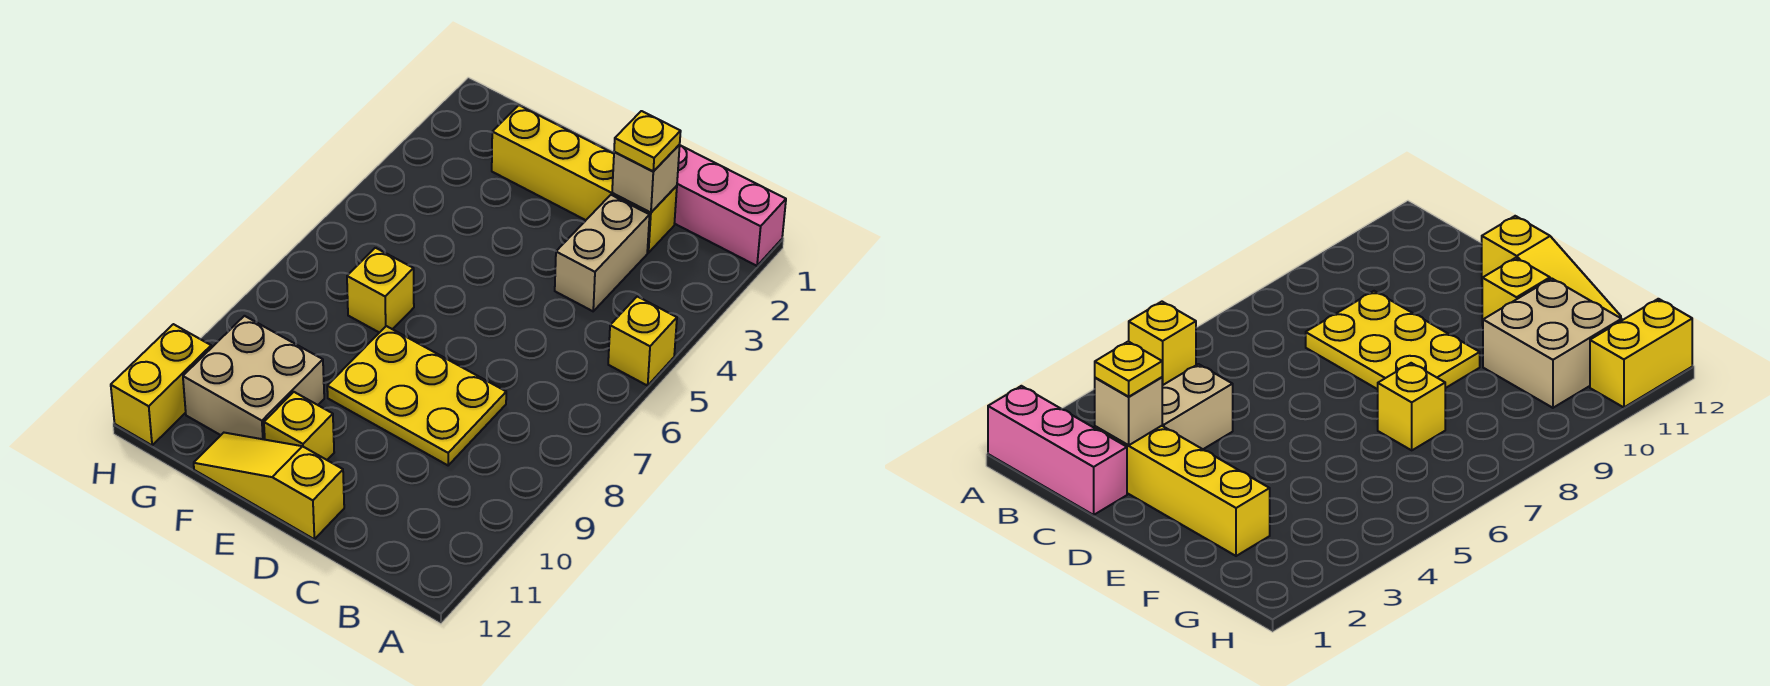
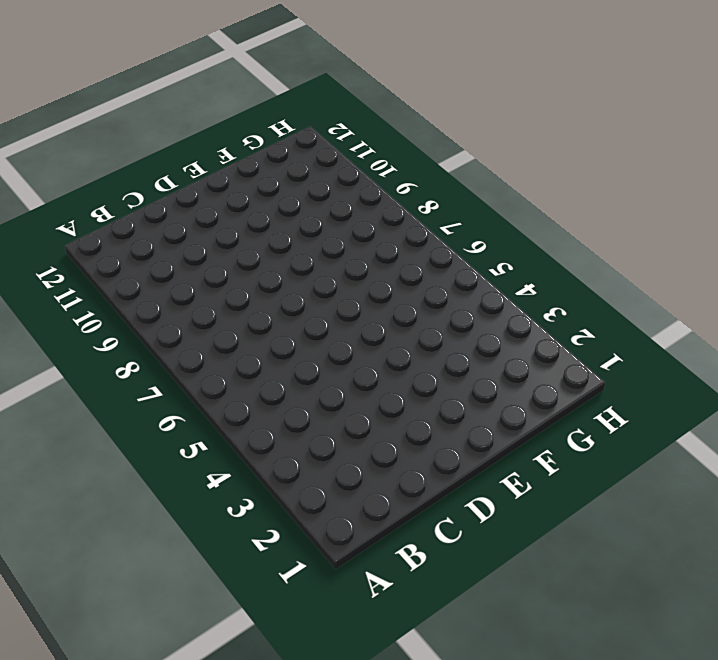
none -> pink brick A1:C1 level 1
none -> yellow brick A5 level 1
none -> yellow brick C2:F2 level 1

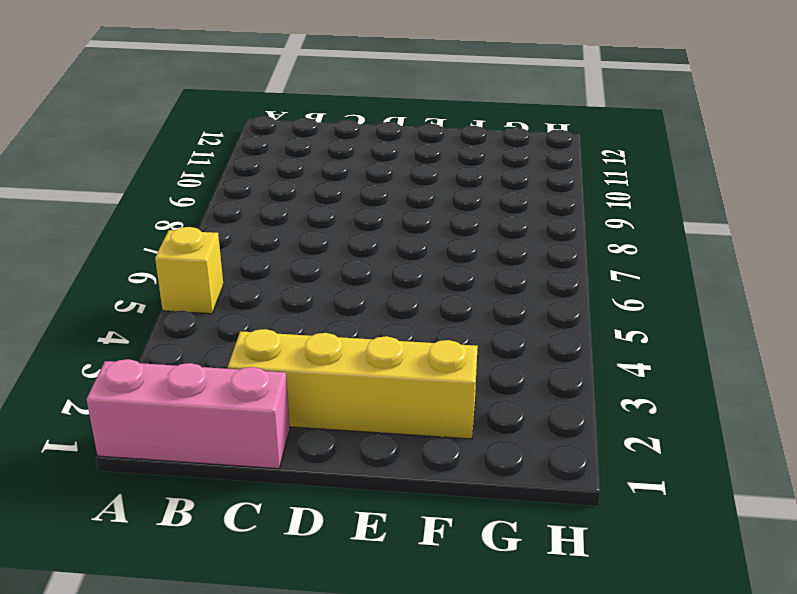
none -> tan brick C3:C4 level 1
none -> yellow plate C8:E9 level 1
none -> yellow slope D12:F12 level 1 top D

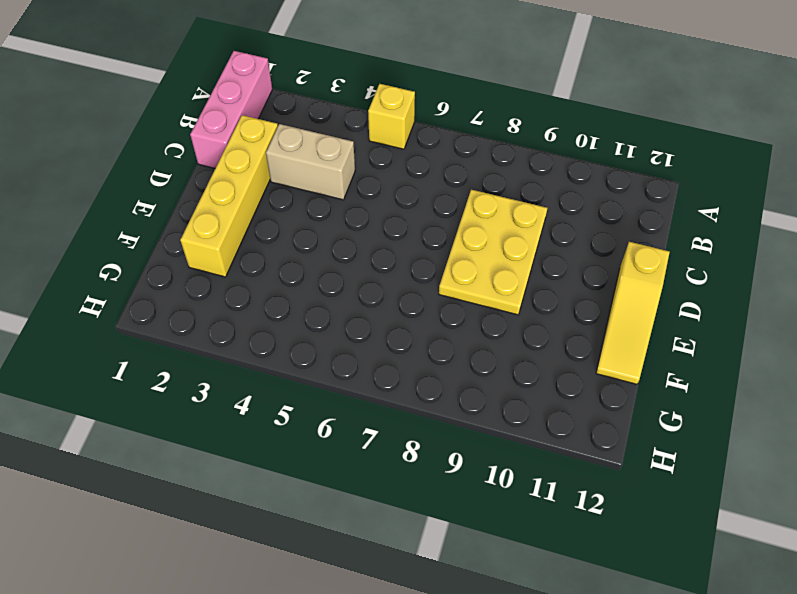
none -> yellow brick E11 level 1
none -> yellow brick F7 level 1
none -> tan brick F10:G11 level 1

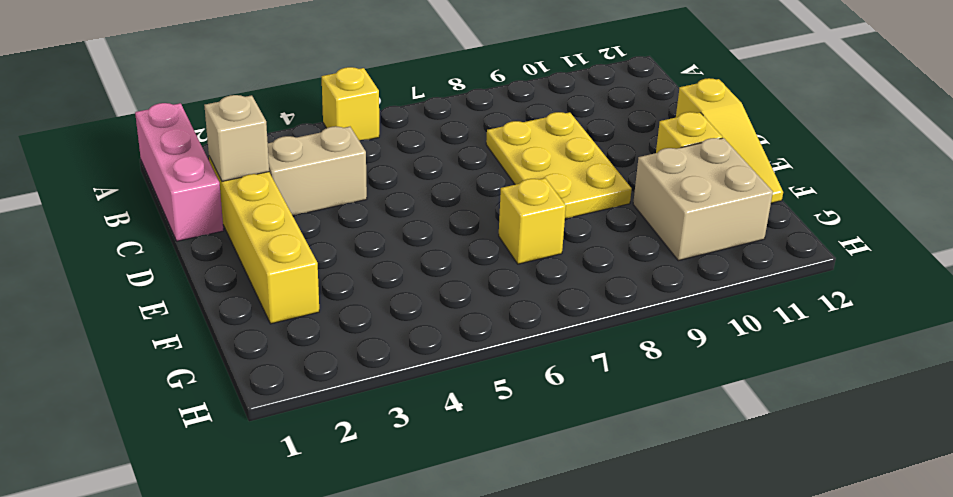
none -> yellow brick H11:H12 level 1
none -> yellow plate C2 level 3

